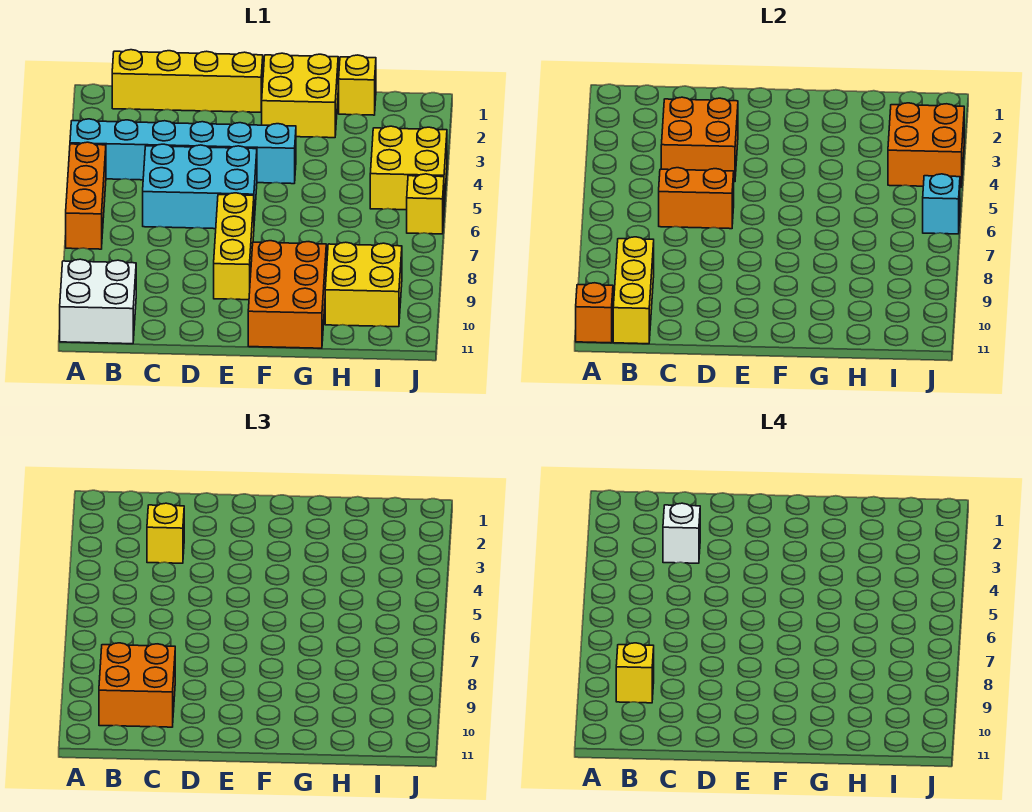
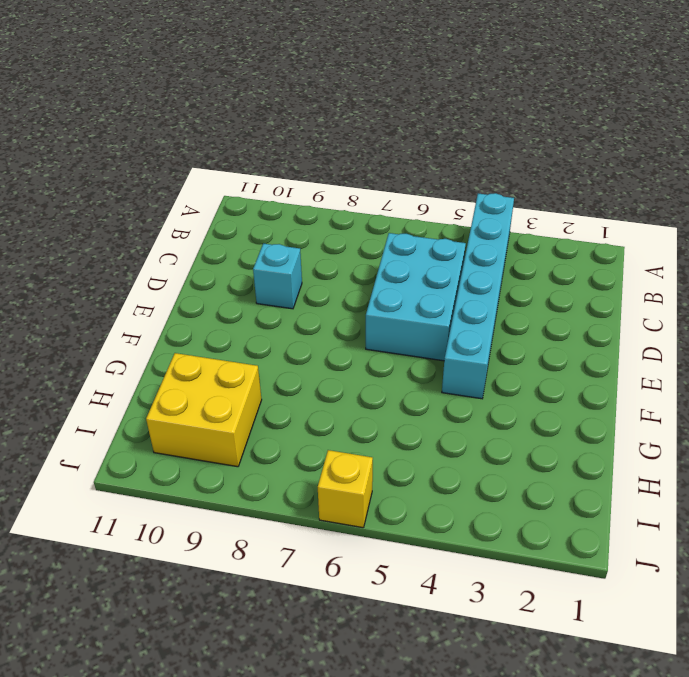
cyan brick D9 level 1 -> cyan brick J6 level 2
none -> orange brick A5:A7 level 1
none -> white brick A10:B11 level 1
none -> yellow brick B1:E1 level 1

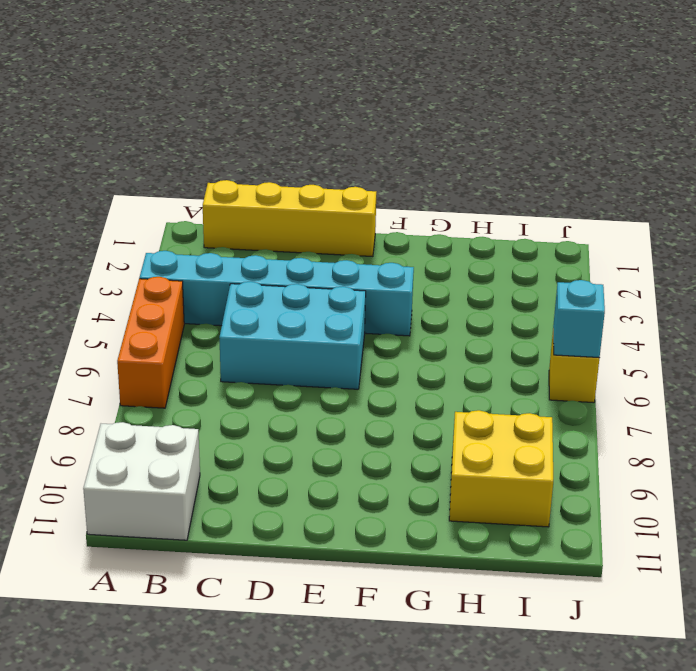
none -> yellow brick E7:E9 level 1
none -> yellow brick F1:G2 level 1
none -> orange brick F9:G11 level 1

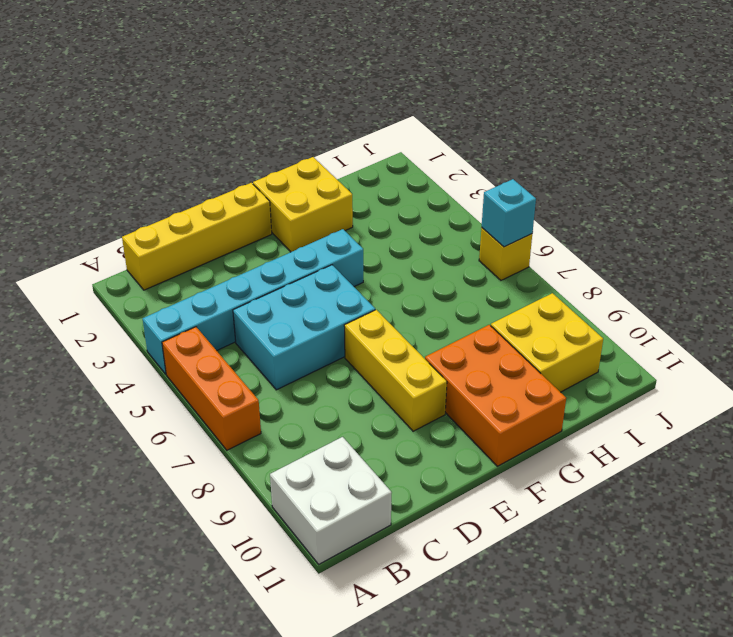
none -> yellow brick H1 level 1
none -> yellow brick I4:J5 level 1
none -> orange brick A11 level 2

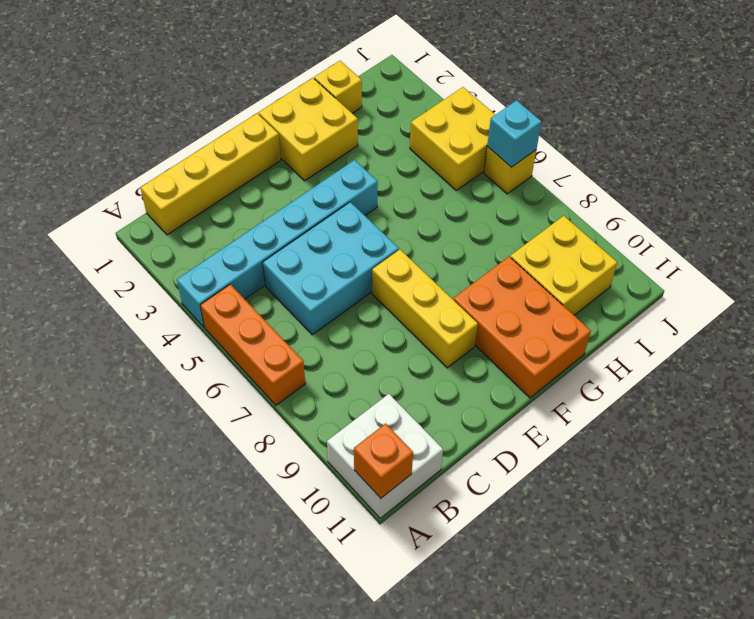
none -> yellow brick B9:B11 level 2
none -> orange brick C3:D4 level 2
none -> orange brick C6:D6 level 2

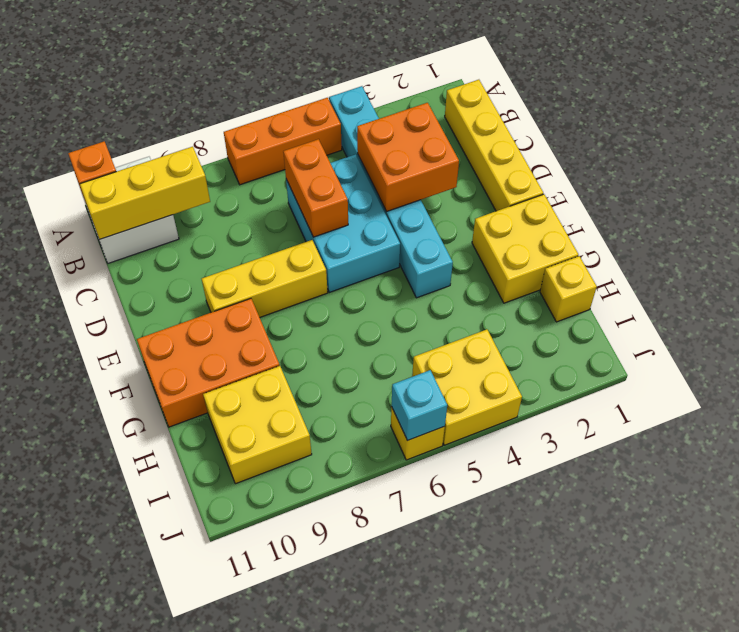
none -> orange brick I3:J4 level 2
none -> orange brick B9:C10 level 3
none -> yellow brick C3 level 3

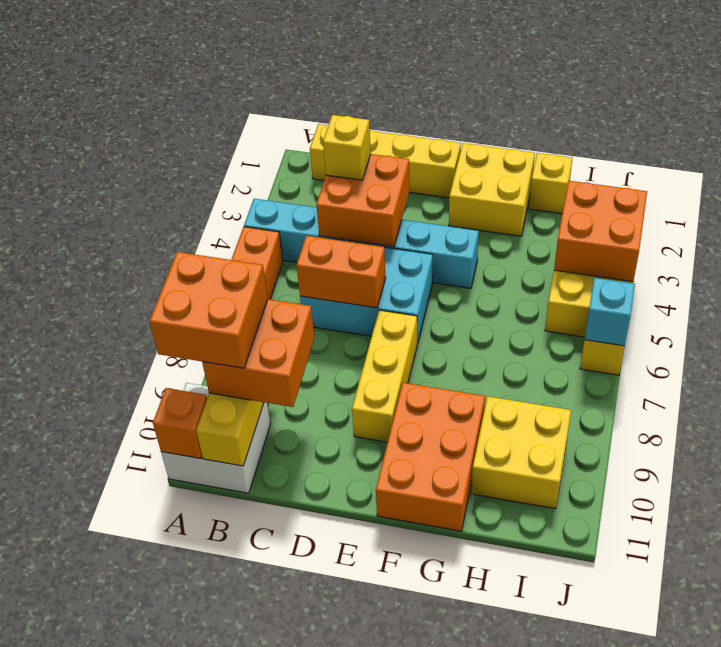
orange brick A9:B10 level 4 -> yellow brick B9 level 4
none -> white brick C3 level 4

